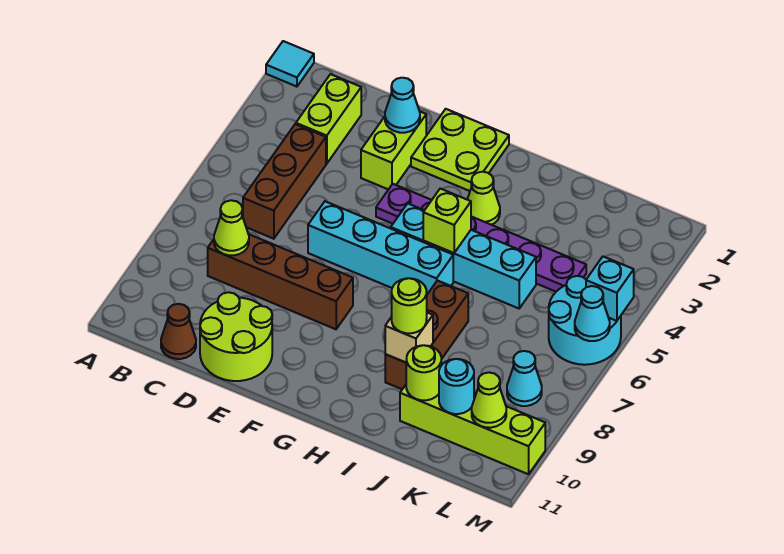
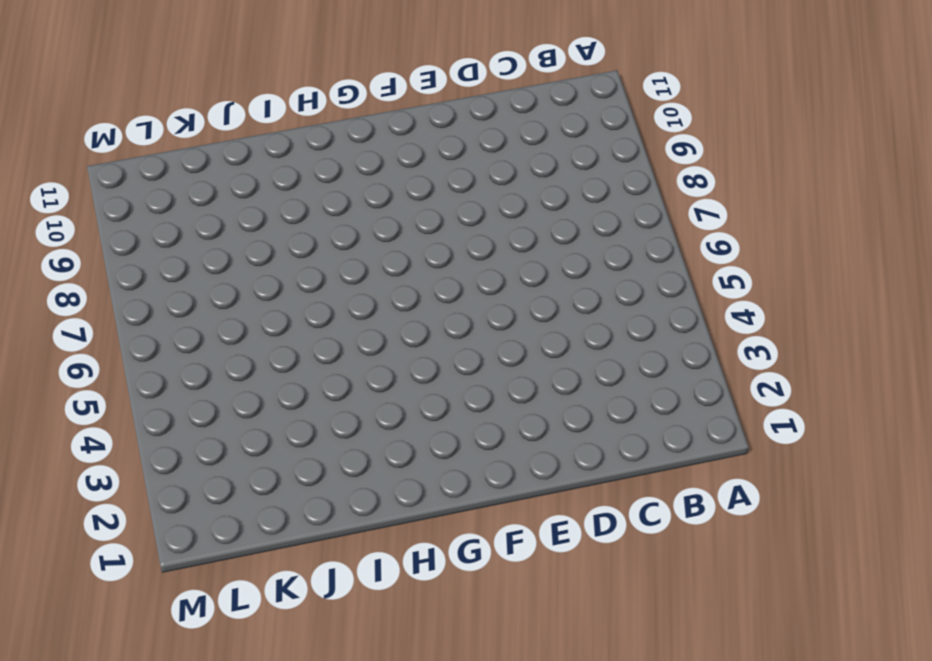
none -> cyan tile A1 level 1
none -> lime brick C2:C3 level 1
none -> brown brick C4:C6 level 1

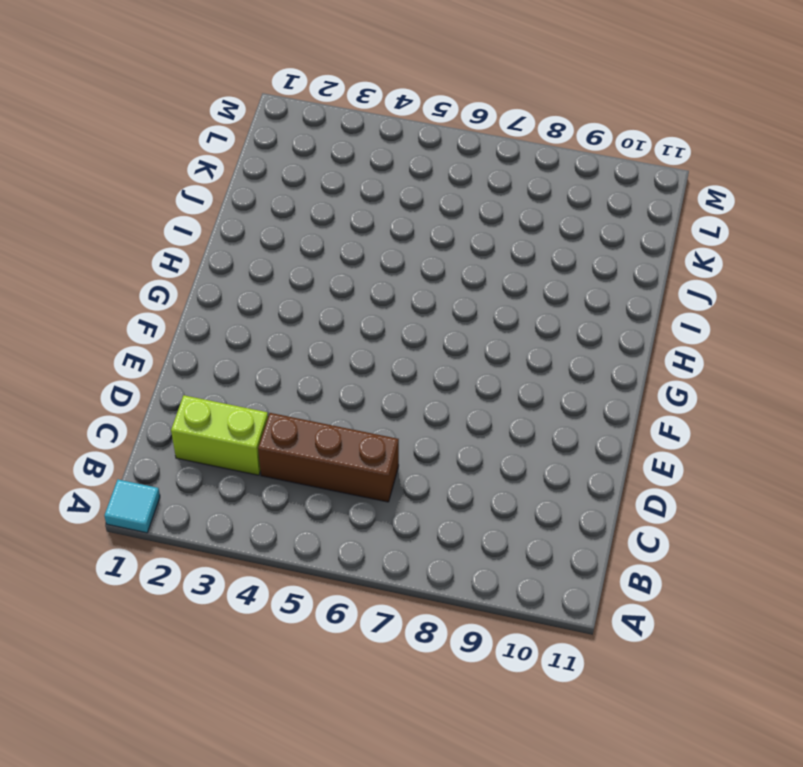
none -> brown brick C8:F8 level 1
none -> brown cone C11 level 1
none -> lime round brick D10:E11 level 1

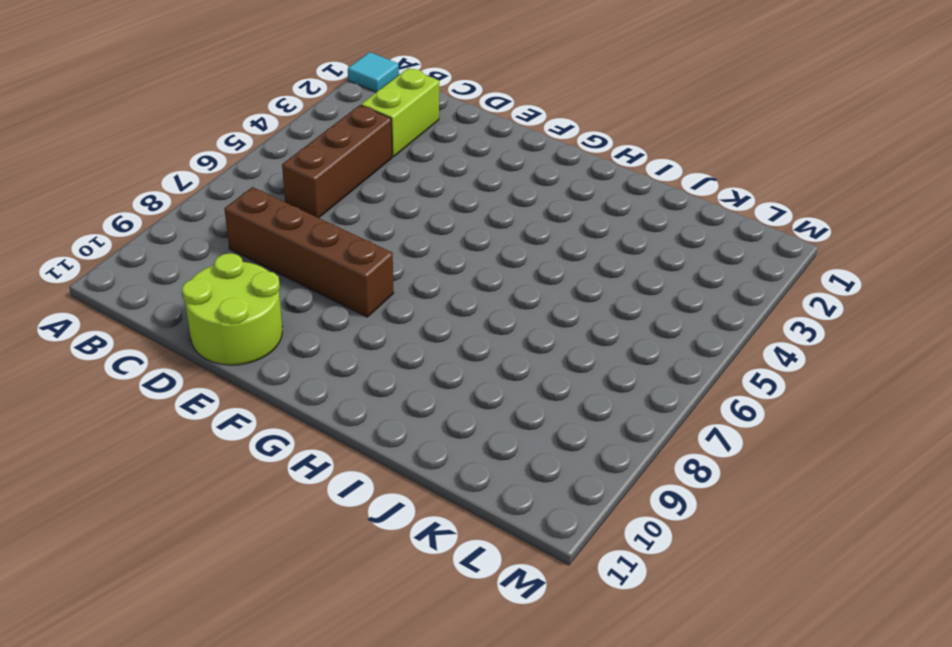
none -> brown cone C11 level 1
none -> lime brick E2:E3 level 1
none -> cyan brick E6:H6 level 1

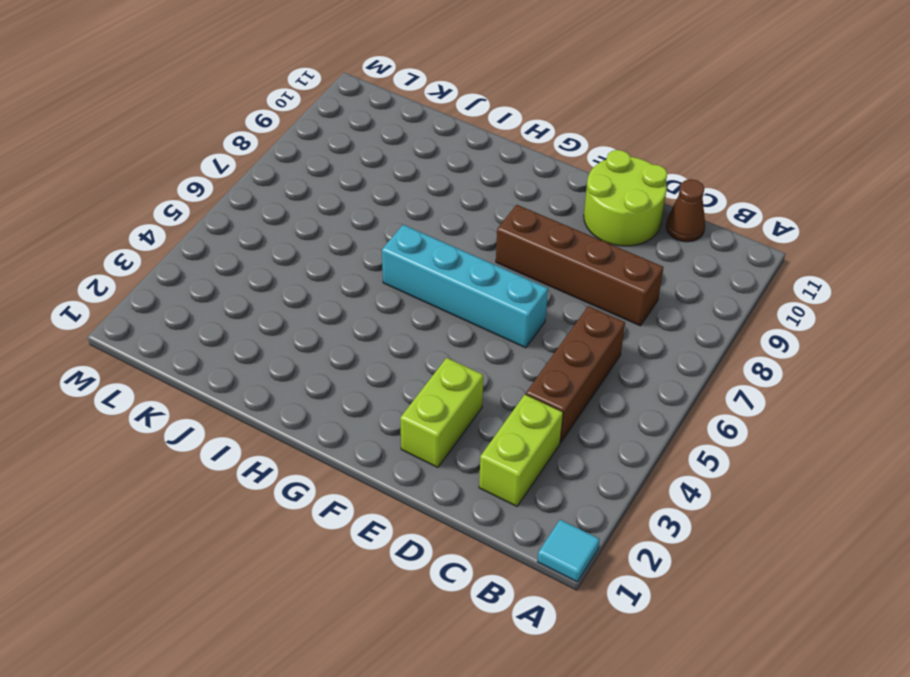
none -> lime plate F1:G2 level 1
none -> purple plate F4:K4 level 1
none -> cyan brick G5:J5 level 1

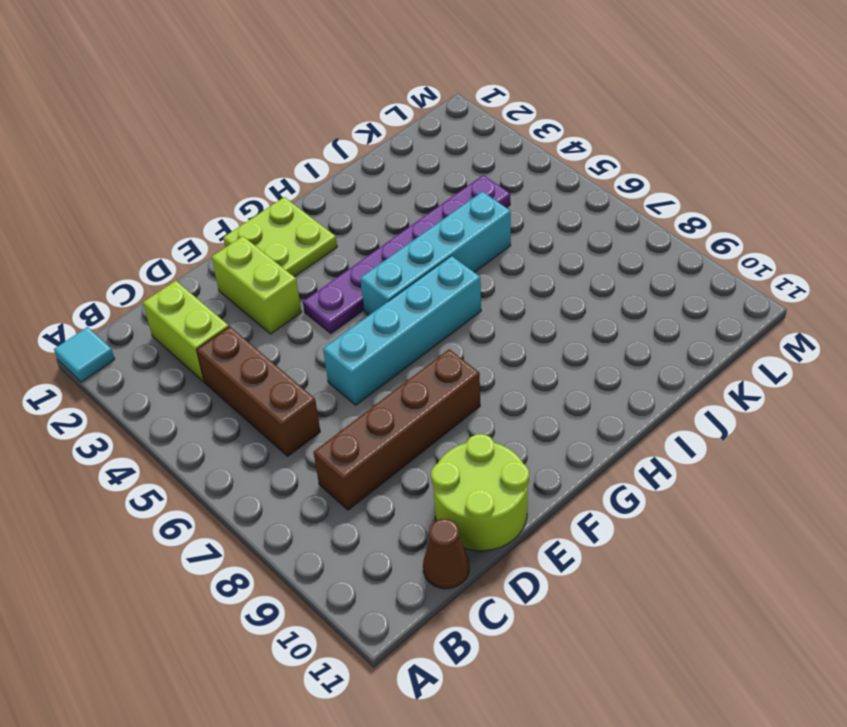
none -> lime cone H3 level 1
none -> brown brick I7:I9 level 1
none -> lime brick J10:M10 level 1

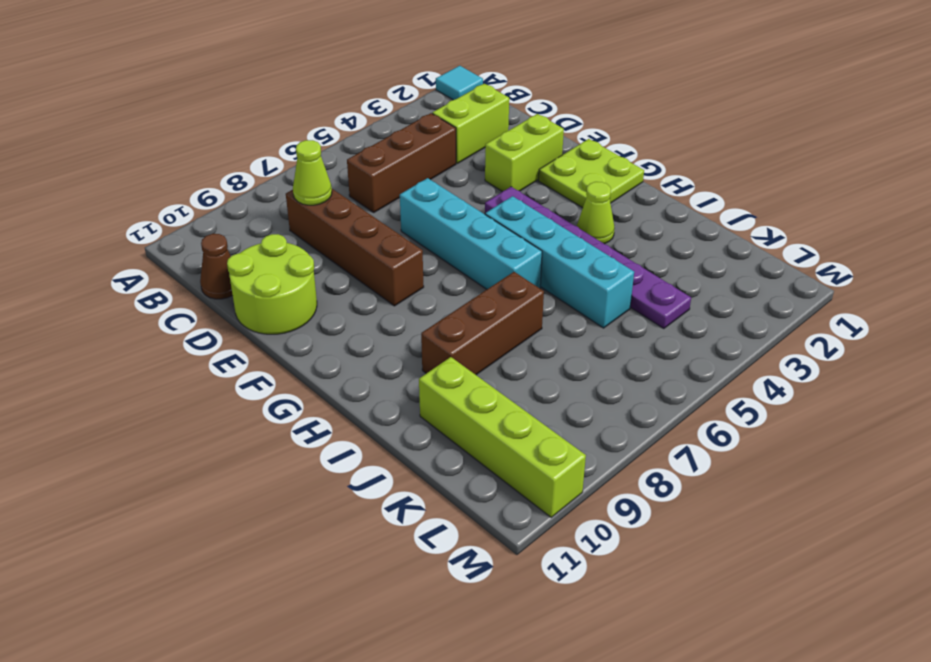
none -> cyan round brick L5:M6 level 1
none -> cyan cone L8 level 1
none -> cyan cone E2 level 2

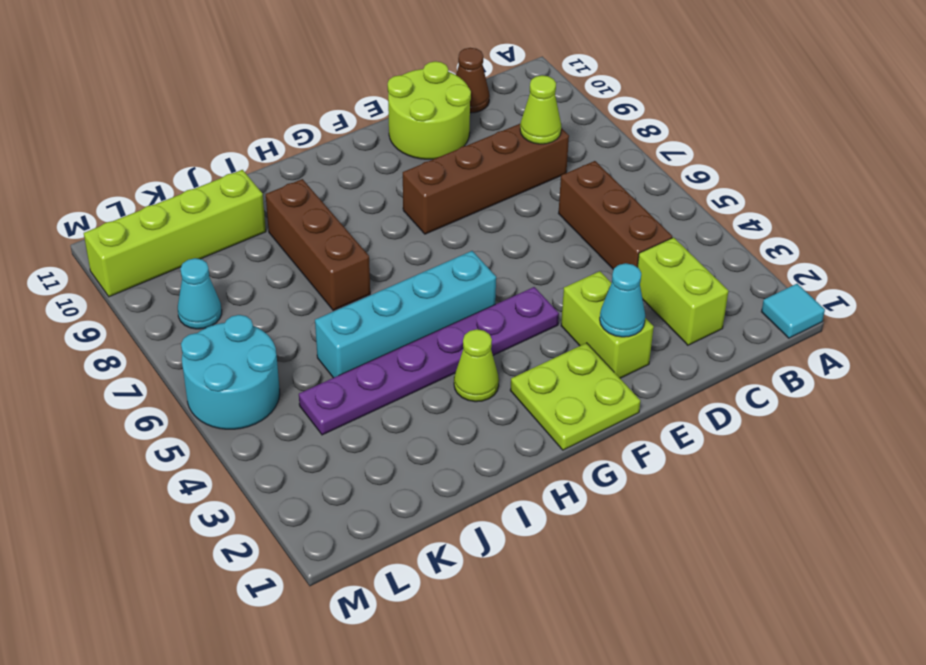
none -> cyan brick E6:H6 level 1
none -> lime brick H5 level 2
none -> tan brick I9 level 2

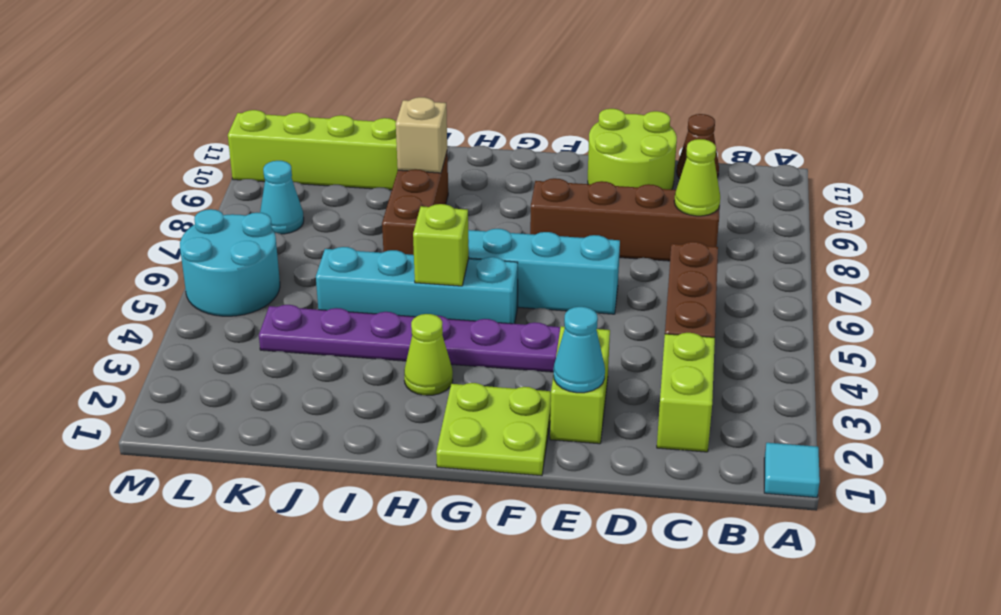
none -> lime round brick J10 level 2
none -> cyan round brick K10 level 2
none -> lime cone L10 level 2

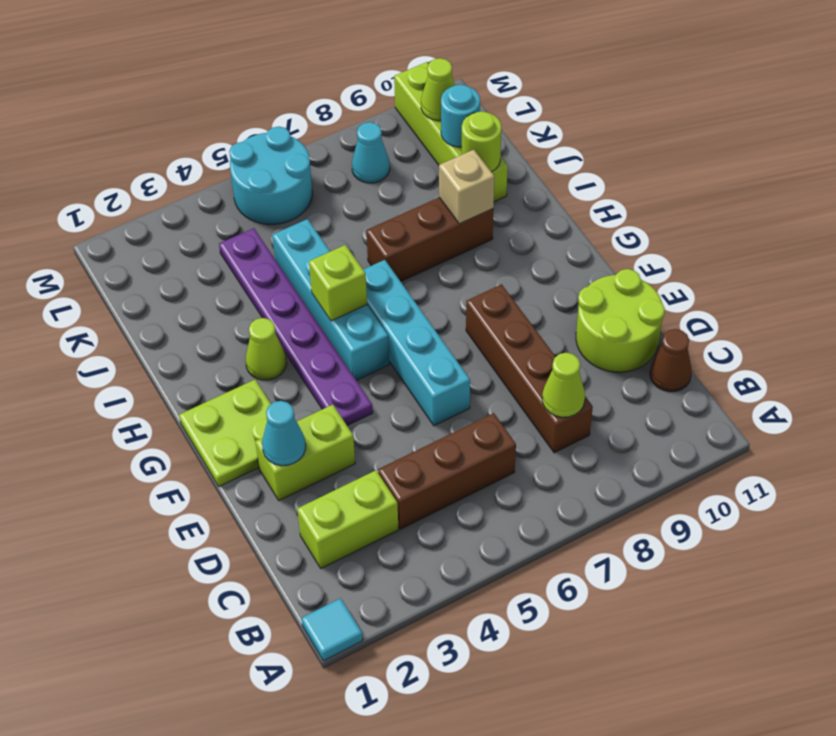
none -> cyan brick M5 level 2
none -> cyan cone M6 level 2
none -> lime round brick I9 level 3

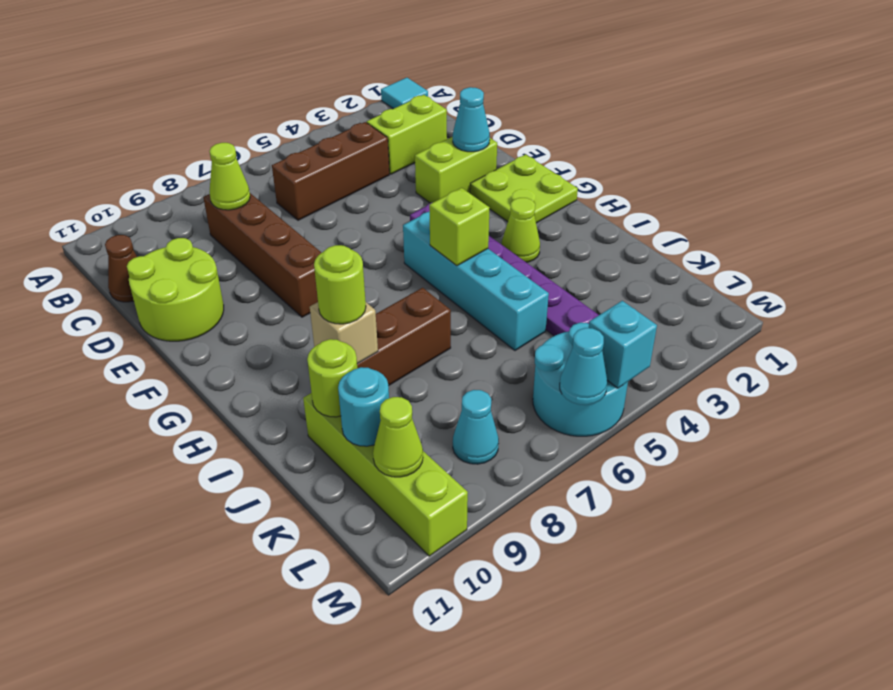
none -> cyan brick E6:H6 level 1

